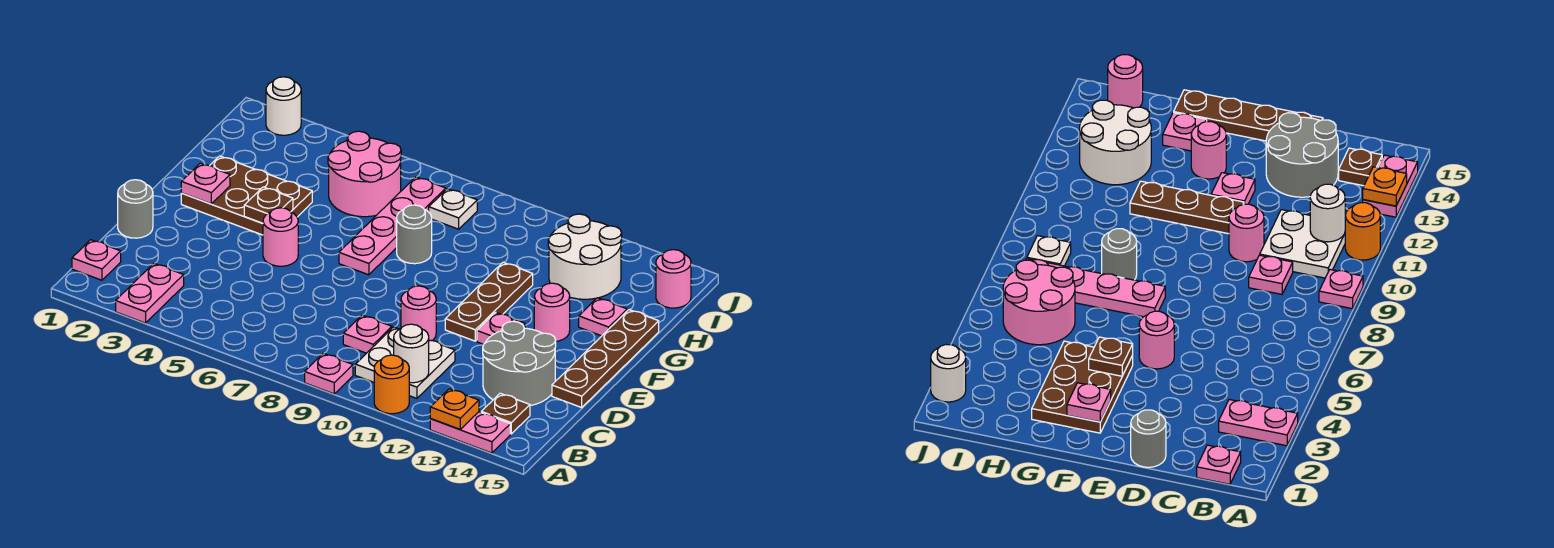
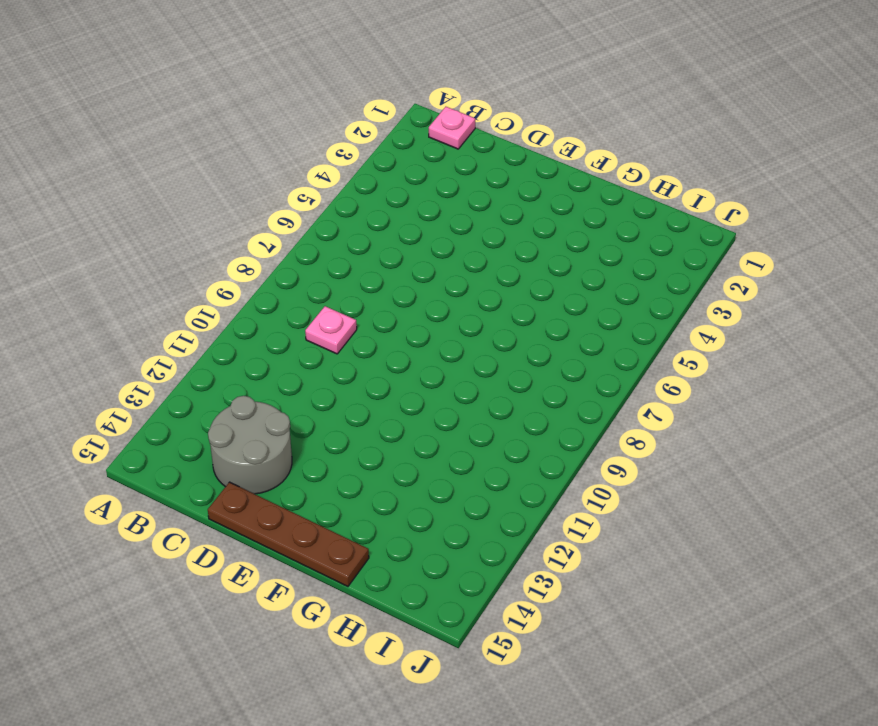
none -> pink plate A3:B3 level 1
none -> pink plate A9 level 1
none -> orange round brick A11 level 1

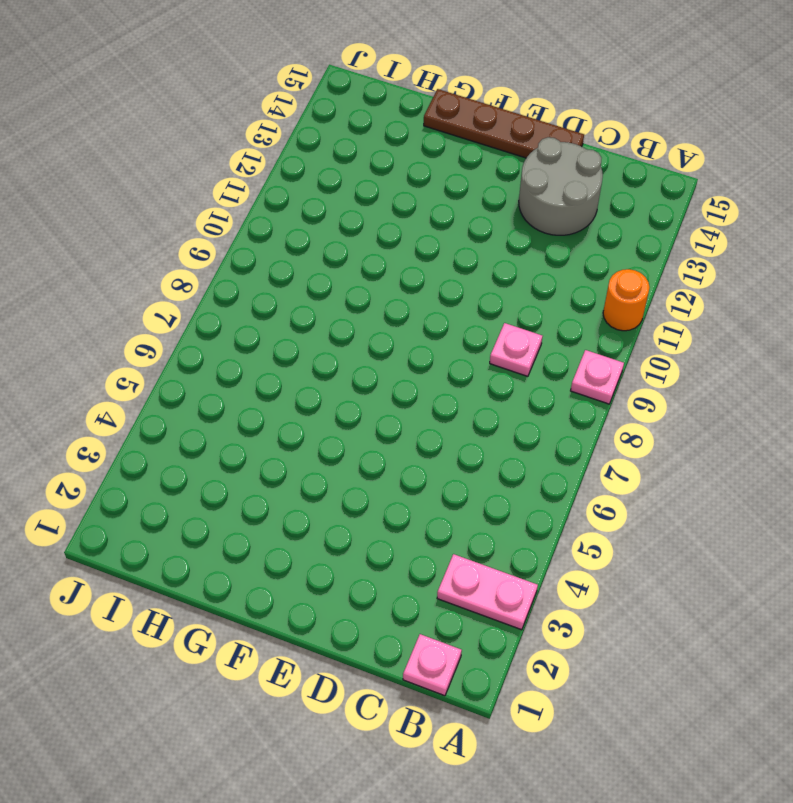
none -> pink plate A13:A14 level 1
none -> white plate B10:C11 level 1
none -> brown plate B14 level 1

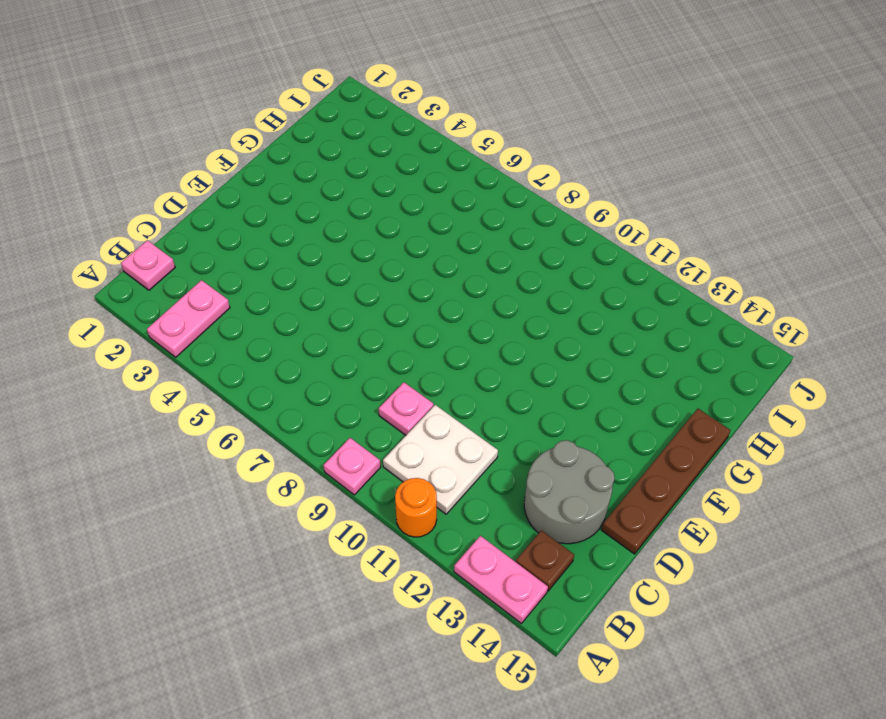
none -> grey round brick D1 level 1
none -> pink round brick D10 level 1
none -> pink round brick E5 level 1

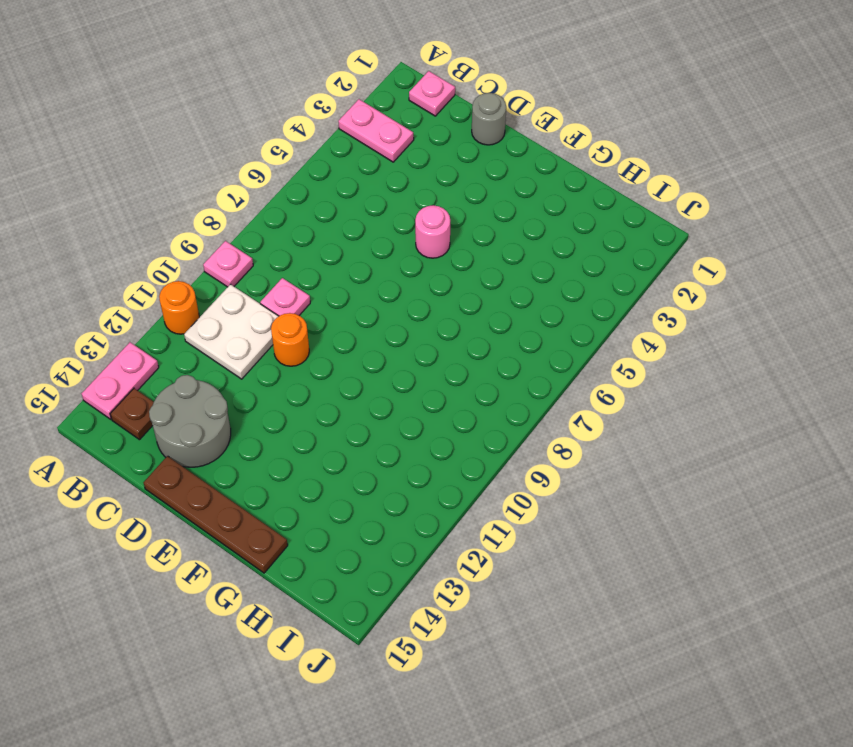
orange round brick D10 level 1 -> pink round brick D10 level 1
none -> brown plate E11:G11 level 1
none -> pink plate E12 level 1
none -> brown plate F2:G4 level 1

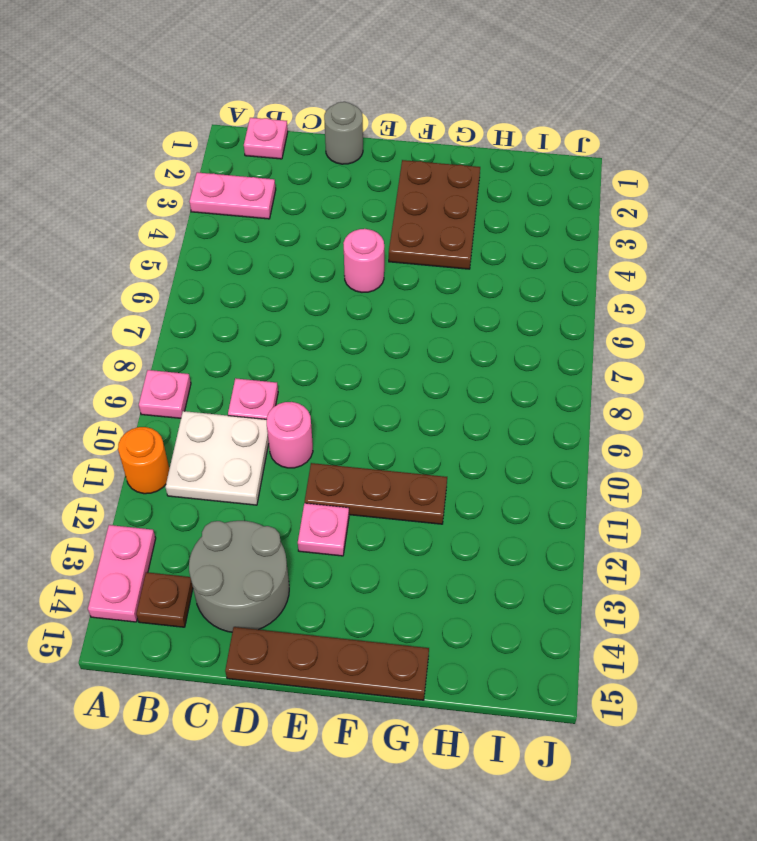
none -> pink plate F7:I7 level 1
none -> pink round brick F13 level 1
none -> grey round brick G8 level 1

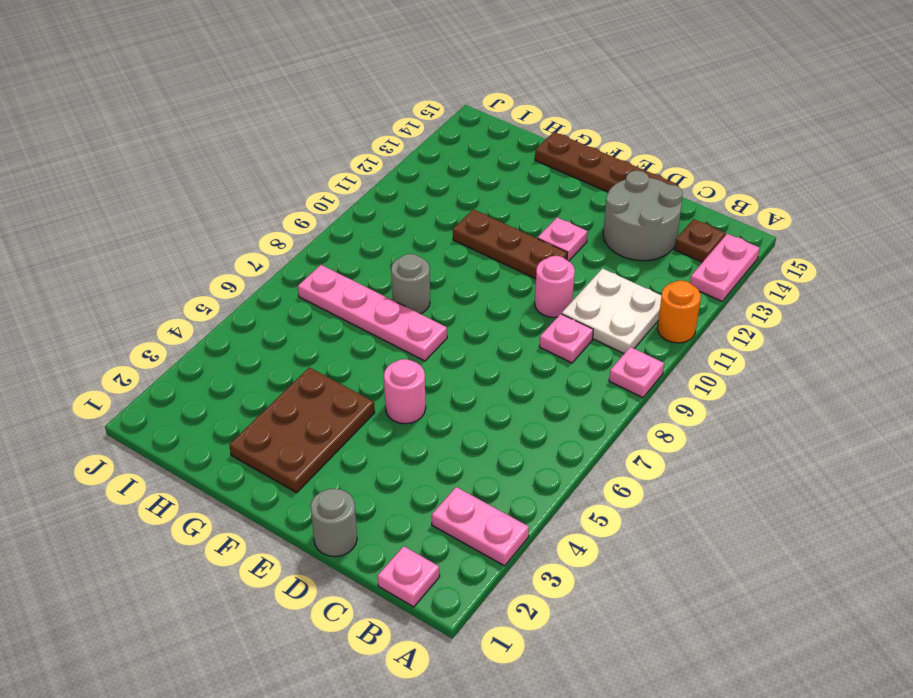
none -> pink round brick F13 level 1
none -> pink plate G14 level 1
none -> pink round brick H5:I6 level 1

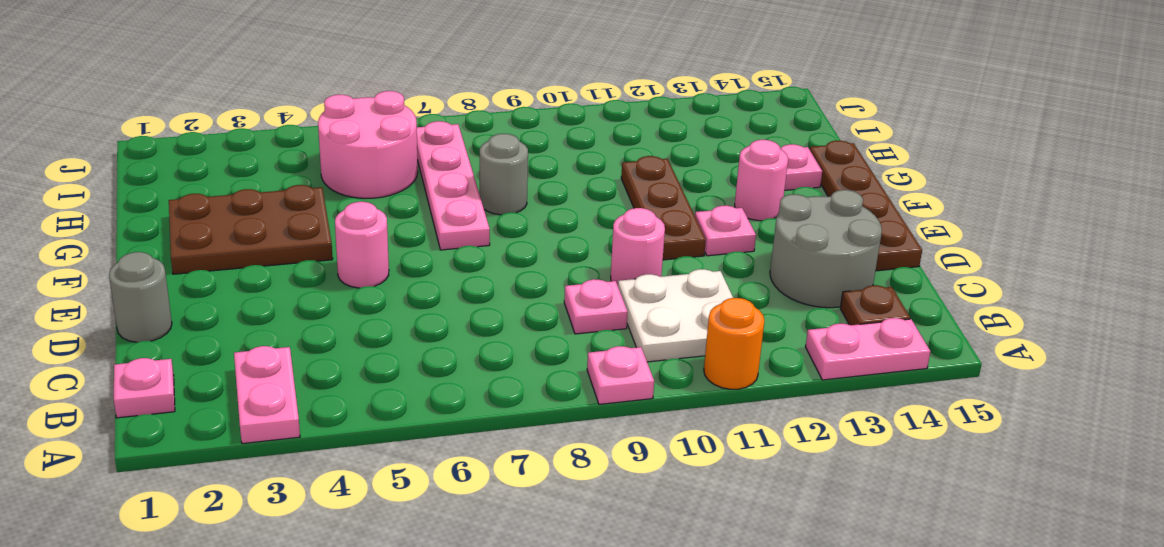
none -> white round brick H12:I13 level 1
none -> white plate I8 level 1
none -> pink round brick I15 level 1

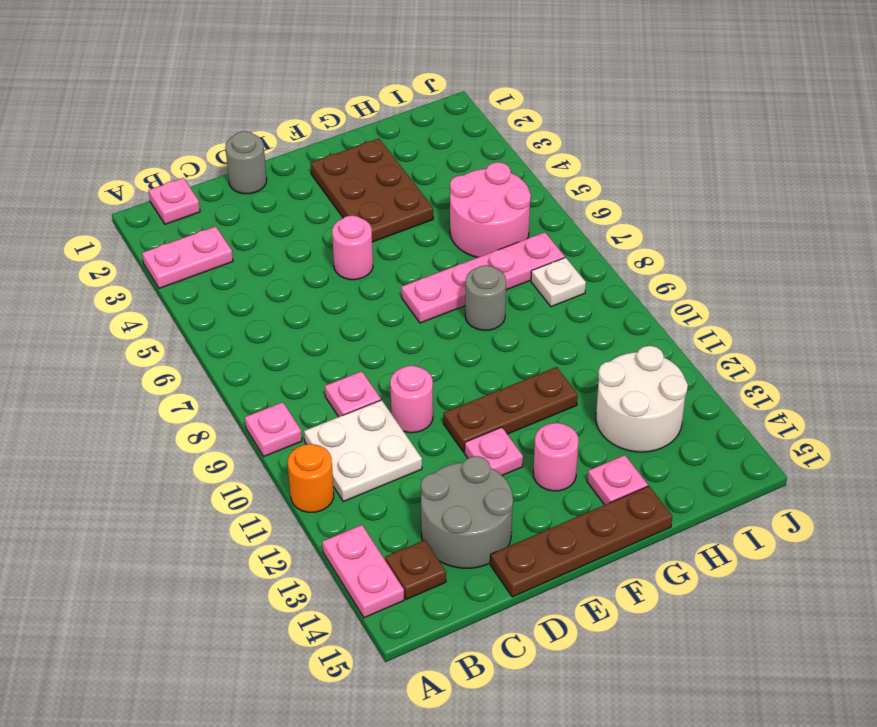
none -> pink round brick I15 level 1
none -> white round brick J2 level 1
none -> orange plate A13 level 2

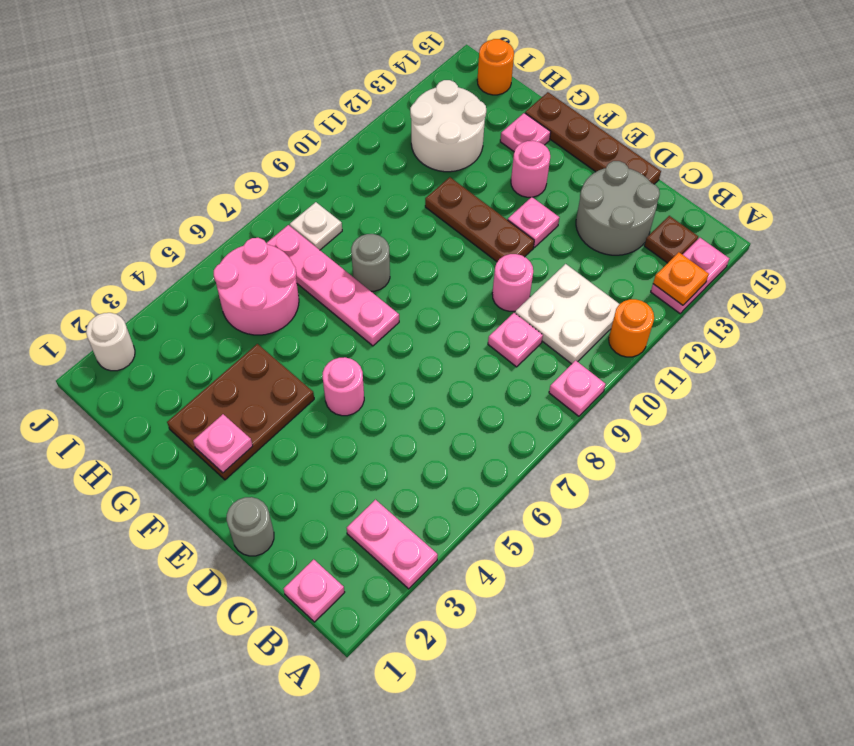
orange round brick I15 level 1 -> pink round brick I15 level 1
none -> white round brick B11 level 2
none -> brown plate F4 level 2

